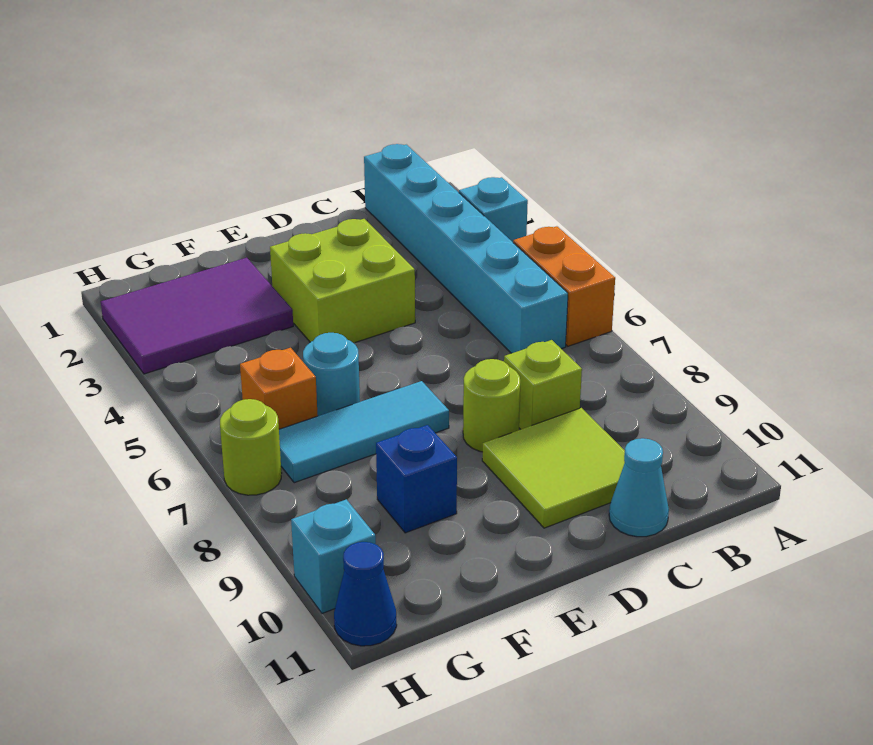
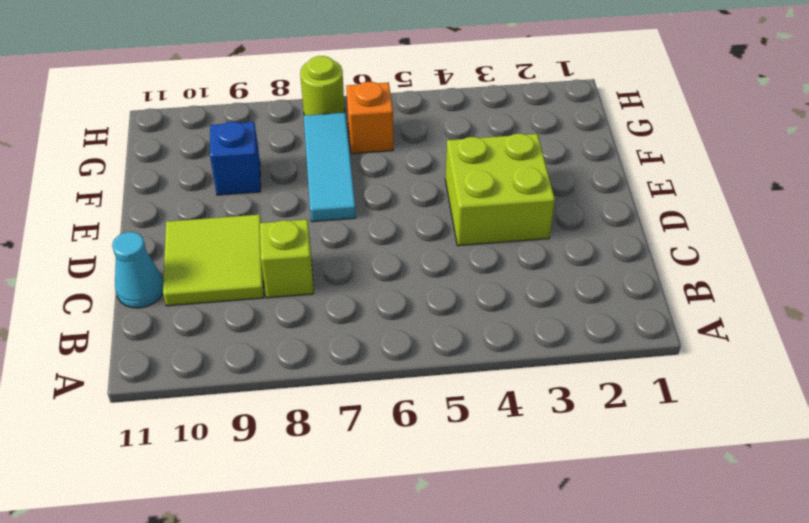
none -> cyan brick A3 level 1
none -> orange brick A5:A6 level 1
none -> cyan brick B1:B6 level 1

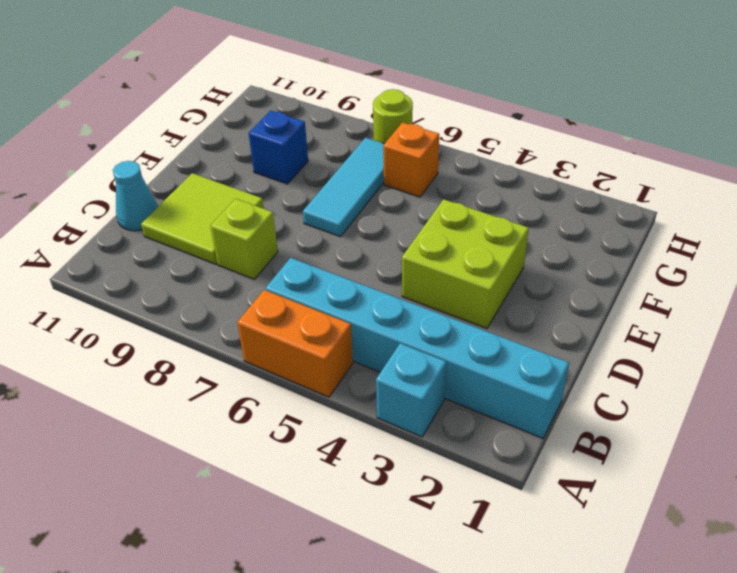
none -> lime round brick D8 level 1
none -> purple tile F2:H3 level 1
none -> cyan round brick F6 level 1

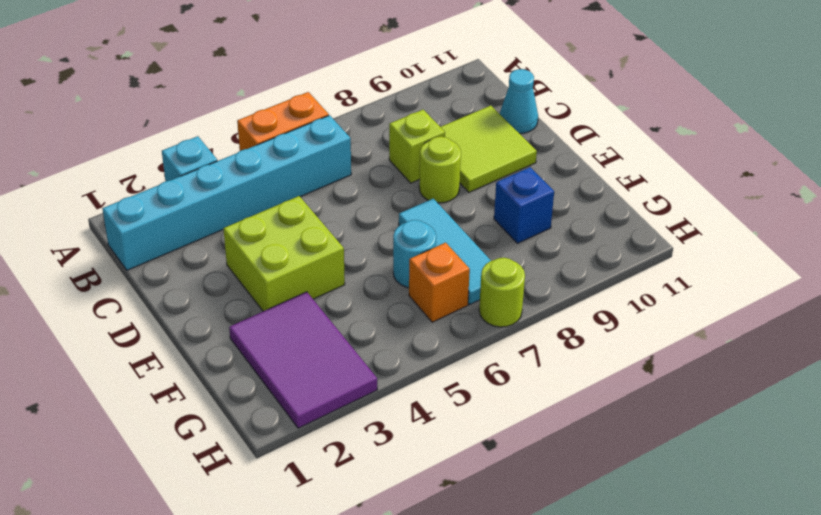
none -> cyan brick H10 level 1
none -> blue cone H11 level 1

